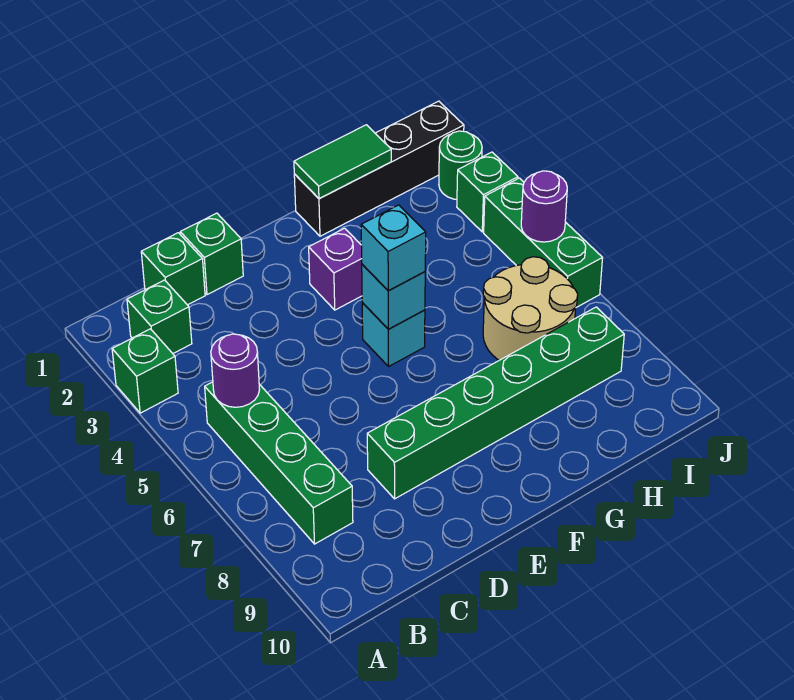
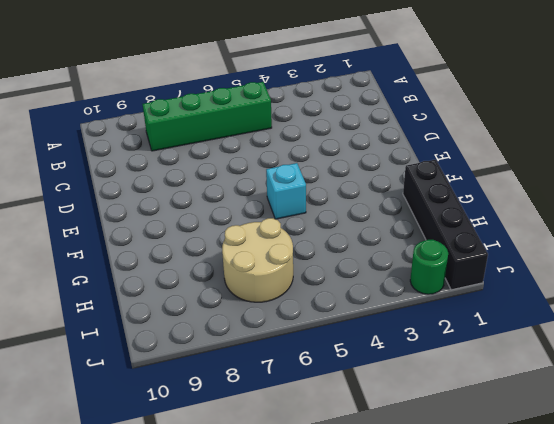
none -> green brick A3 level 1
none -> green brick B2 level 1
none -> green brick C1 level 1

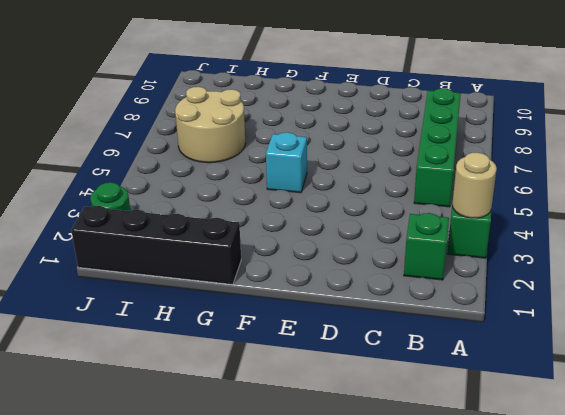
tan round brick A3 level 2 -> none
none -> green brick C1 level 1
none -> green brick D1 level 1
none -> green brick D8:I8 level 1

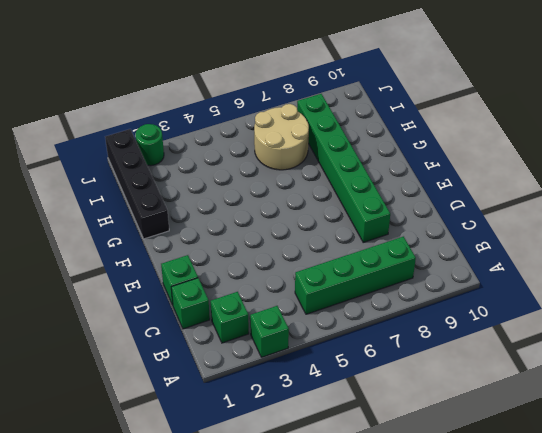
none -> purple brick F3 level 1
none -> cyan brick F5 level 1
none -> green brick J3 level 1

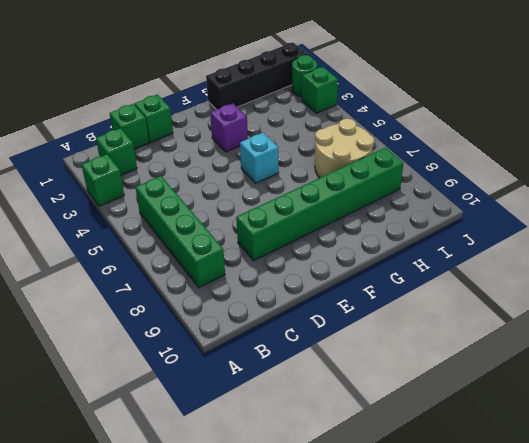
none -> green brick J4:J6 level 1
none -> purple round brick B5 level 2
none -> cyan brick F5 level 2

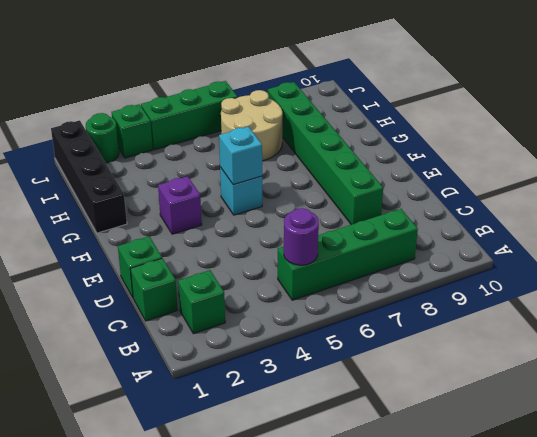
none -> green brick A3 level 1
none -> green tile G1:H1 level 2
none -> purple round brick J5 level 2

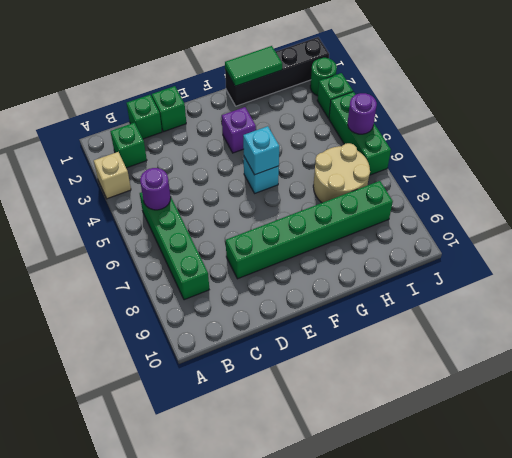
tan brick A3 level 1 -> green brick A3 level 1
none -> cyan brick F5 level 3

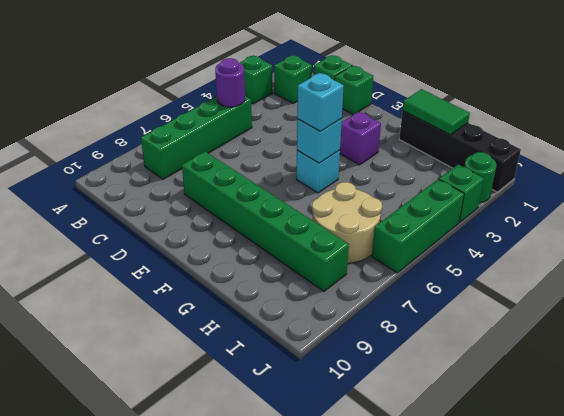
none -> purple round brick J5 level 2

